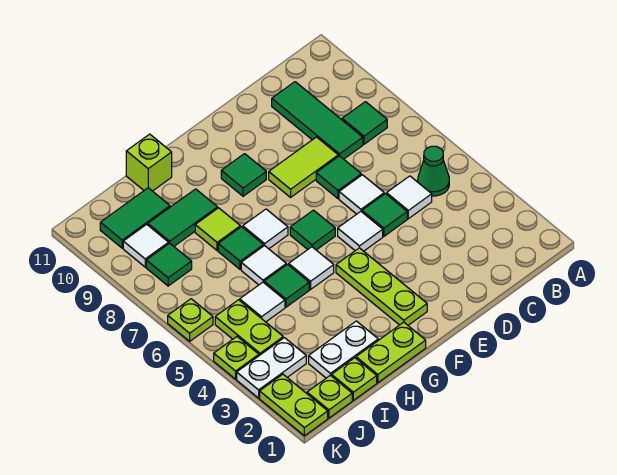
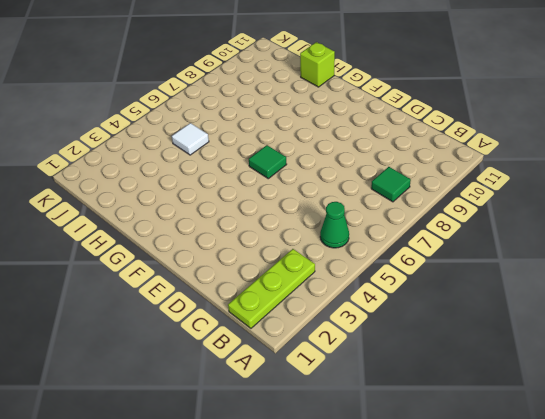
lime plate B1:B3 level 1 -> lime plate F2:F4 level 1
none -> white tile C5 level 1
none -> green tile C8:C10 level 1
none -> green tile D5 level 1
none -> white tile D6 level 1

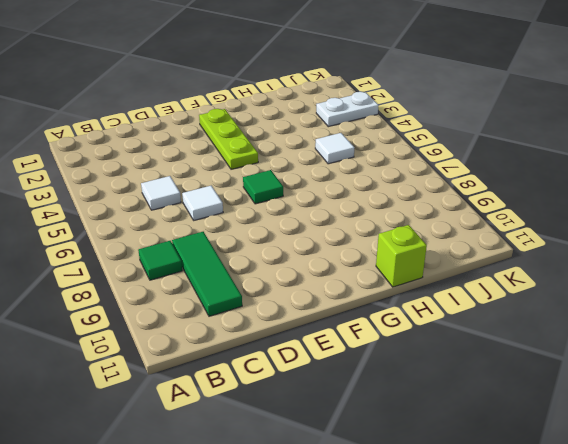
none -> green cone B5 level 1
none -> green tile D5 level 1
none -> green tile D7 level 1
none -> lime tile D8:E8 level 1

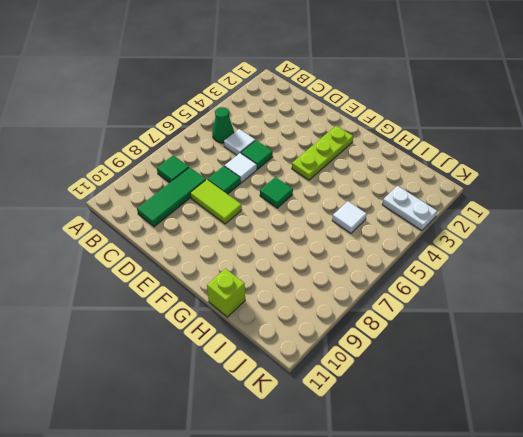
none -> white tile E5 level 1
none -> green tile F9 level 1
none -> lime plate G1:H1 level 1
none -> white tile G5 level 1

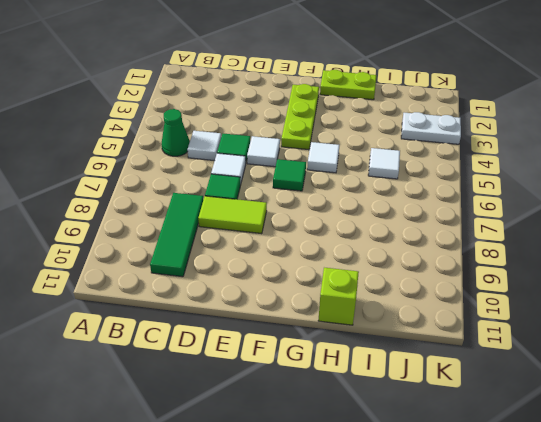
none -> green tile B8 level 1
none -> green tile F9 level 1
none -> white tile G7 level 1
none -> white plate H2:I2 level 1

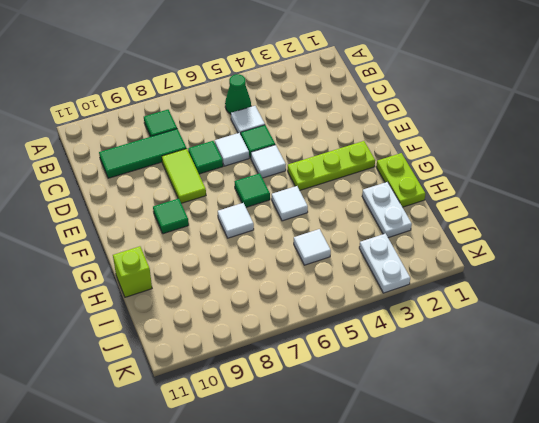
none -> green tile H5 level 1
none -> white tile H6 level 1
none -> green tile H7 level 1
none -> lime tile H8 level 1

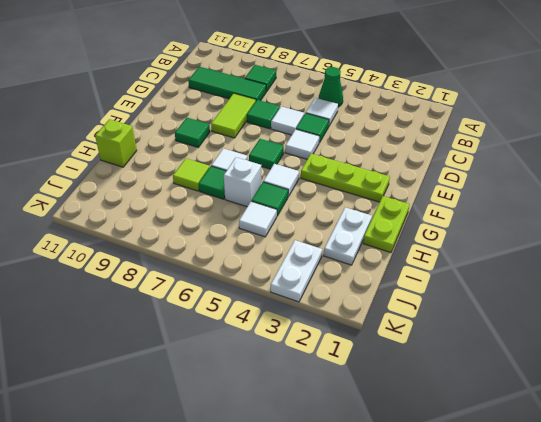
white brick H6 level 1 -> white tile H6 level 1
none -> green tile H9:I9 level 1
none -> lime plate I1 level 1
none -> green tile I10:J10 level 1
none -> lime plate J1 level 1

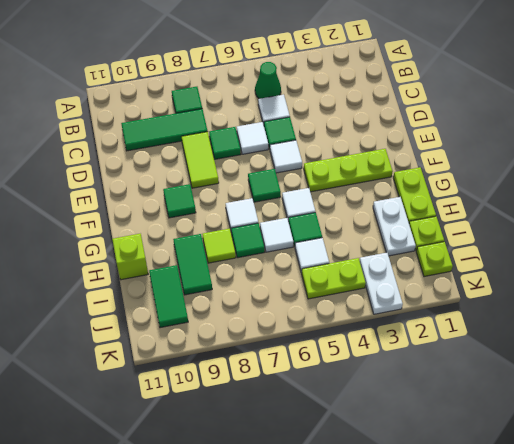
none -> green tile J8 level 1
none -> white tile J9 level 1
none -> lime plate K1:K2 level 1
none -> lime plate K4 level 1

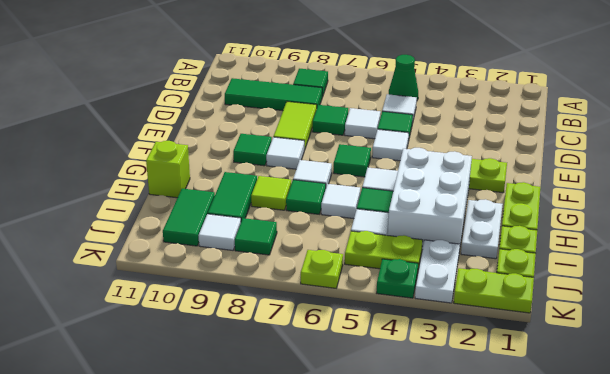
white tile F8 level 1 -> none
white brick G3:I4 level 1 -> none
green plate K4 level 1 -> lime plate K4 level 1

